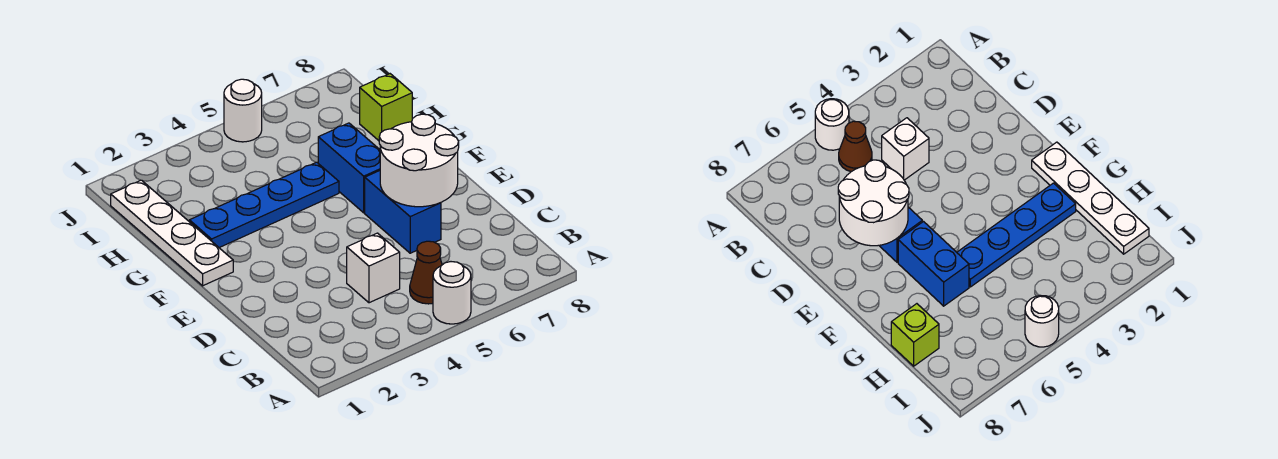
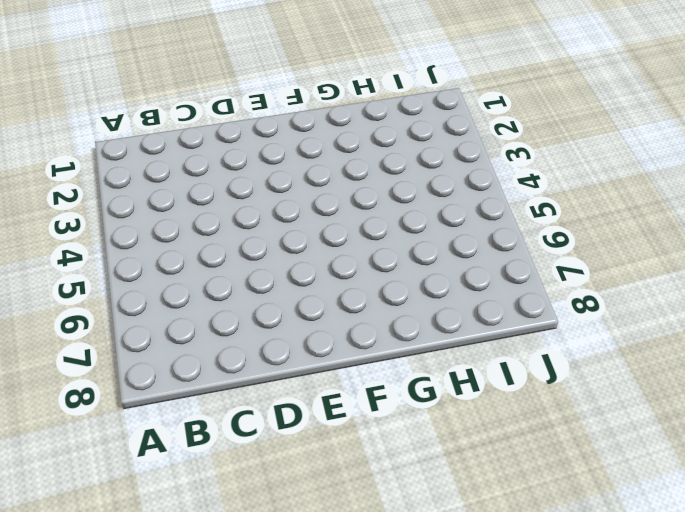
none -> white round brick A5 level 1
none -> brown cone B5 level 1

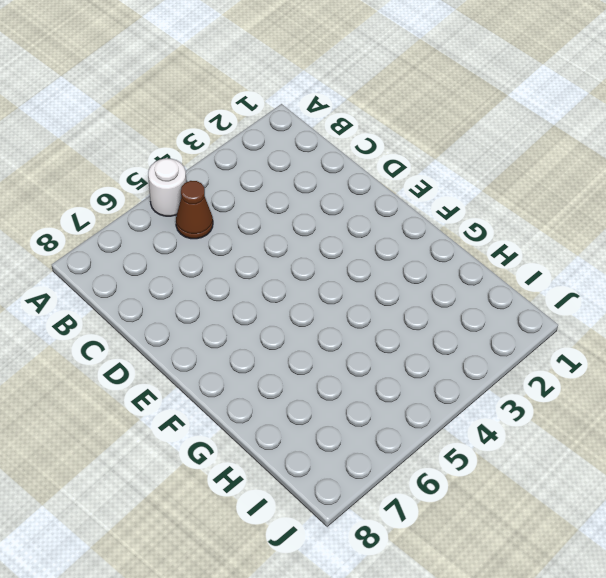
none -> white brick C4 level 1
none -> blue brick D6:E6 level 1

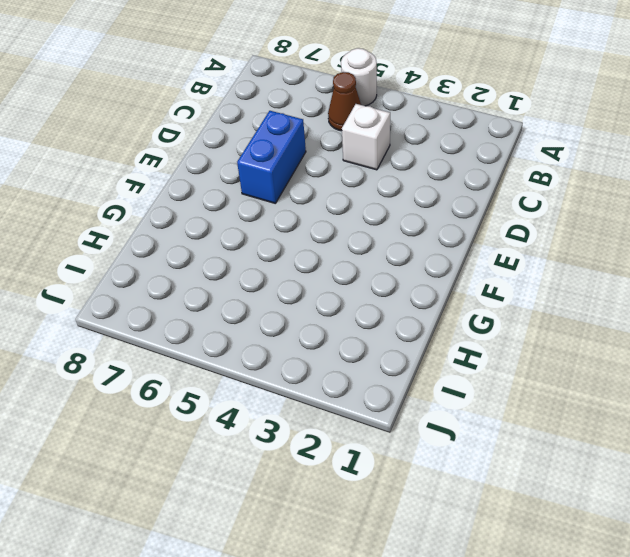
none -> white plate F1:I1 level 1
none -> blue brick F6:G6 level 1

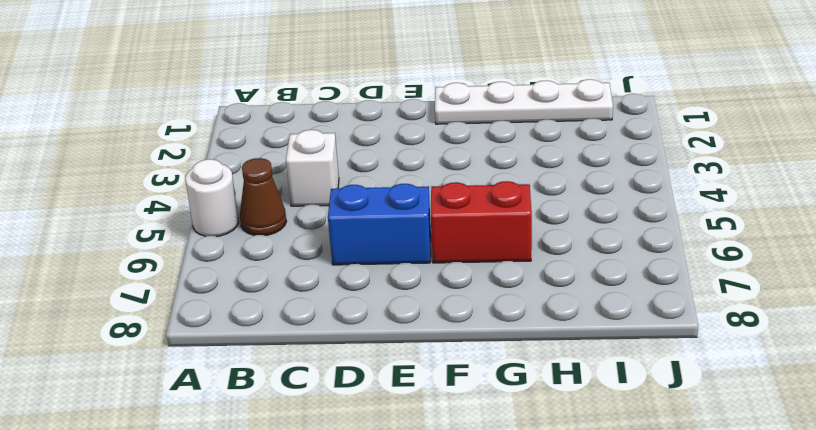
red brick F6:G6 level 1 -> blue brick F6:G6 level 1
none -> blue plate G2:G5 level 1
none -> lime brick H8 level 1

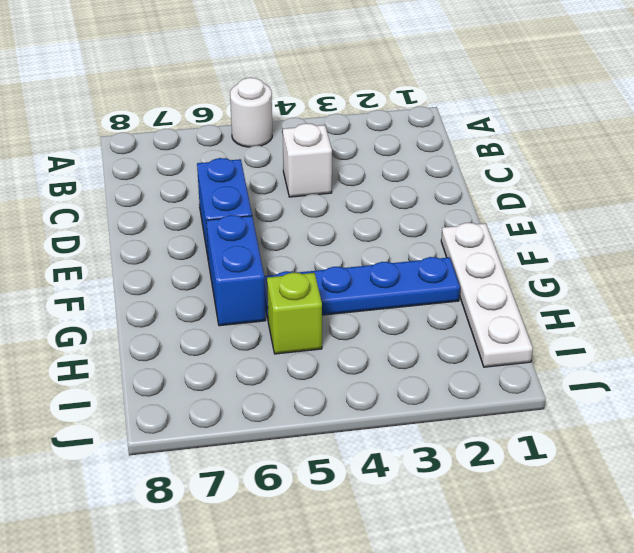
lime brick H5 level 1 -> lime brick H8 level 1
none -> brown cone B5 level 1
none -> white round brick J5 level 1

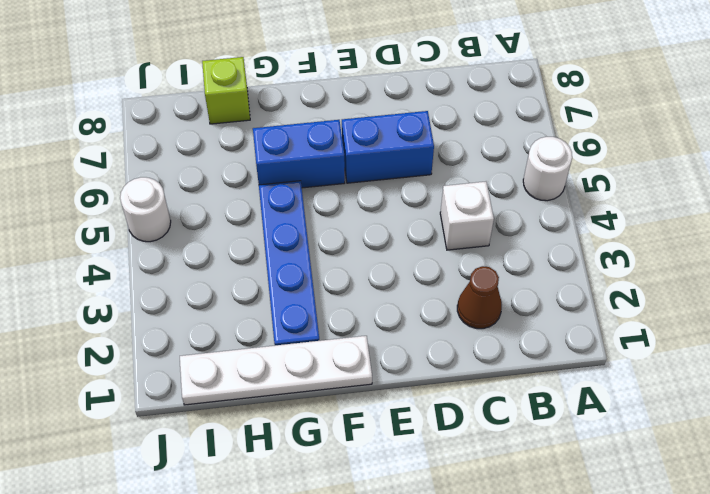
brown cone C2 level 1 -> brown cone B5 level 1
none -> white round brick D6:E7 level 2

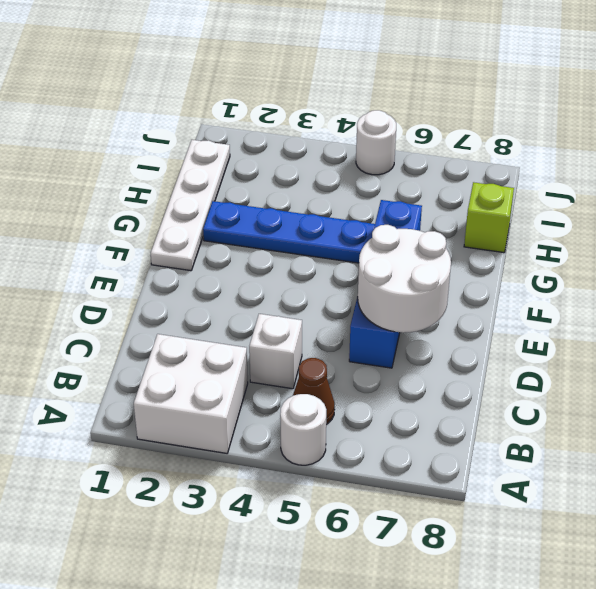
white brick A2:B3 level 1 -> none

